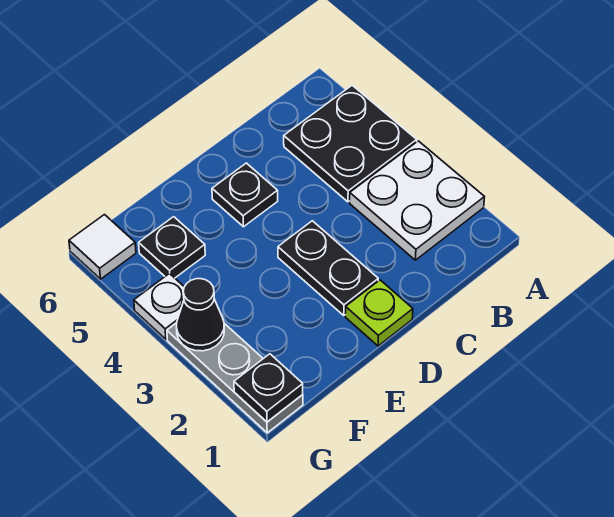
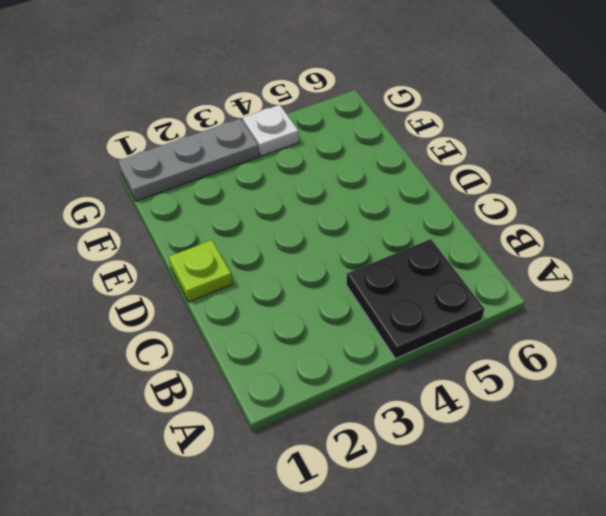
none -> white plate A2:B3 level 1
none -> black plate D2:D3 level 1

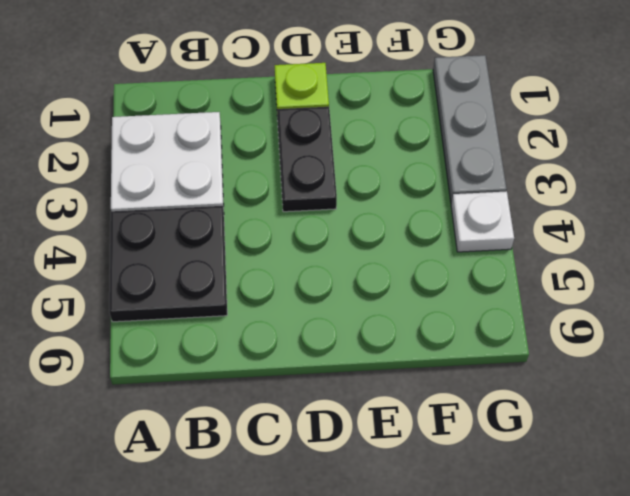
none -> black plate D5 level 1
none -> black plate F5 level 1

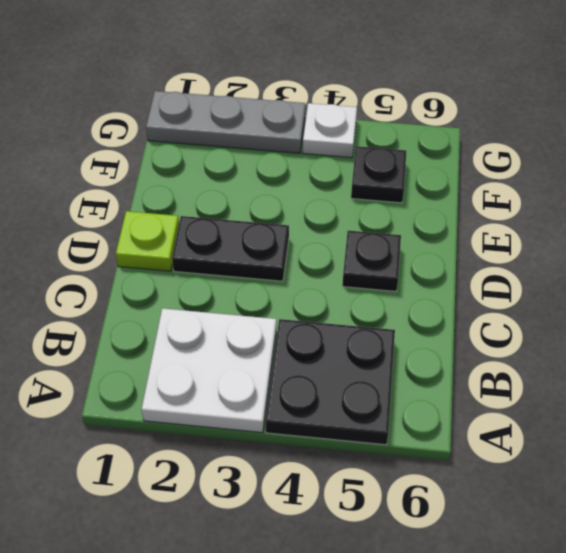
none -> white tile G6 level 1
none -> black plate G1 level 2

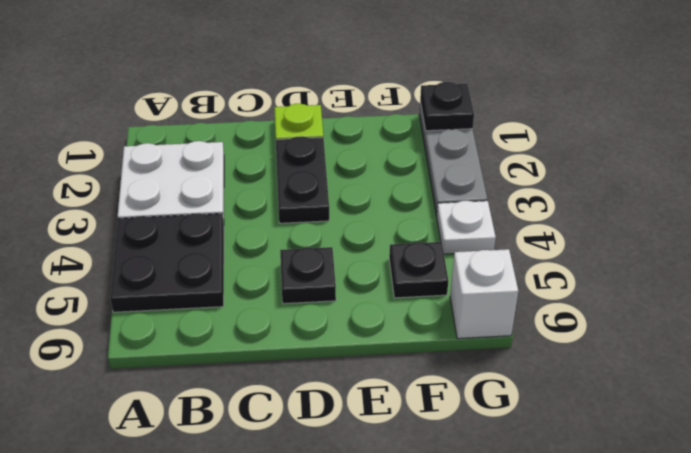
white brick G6 level 1 -> white tile G6 level 1
none -> black cone G3 level 2

